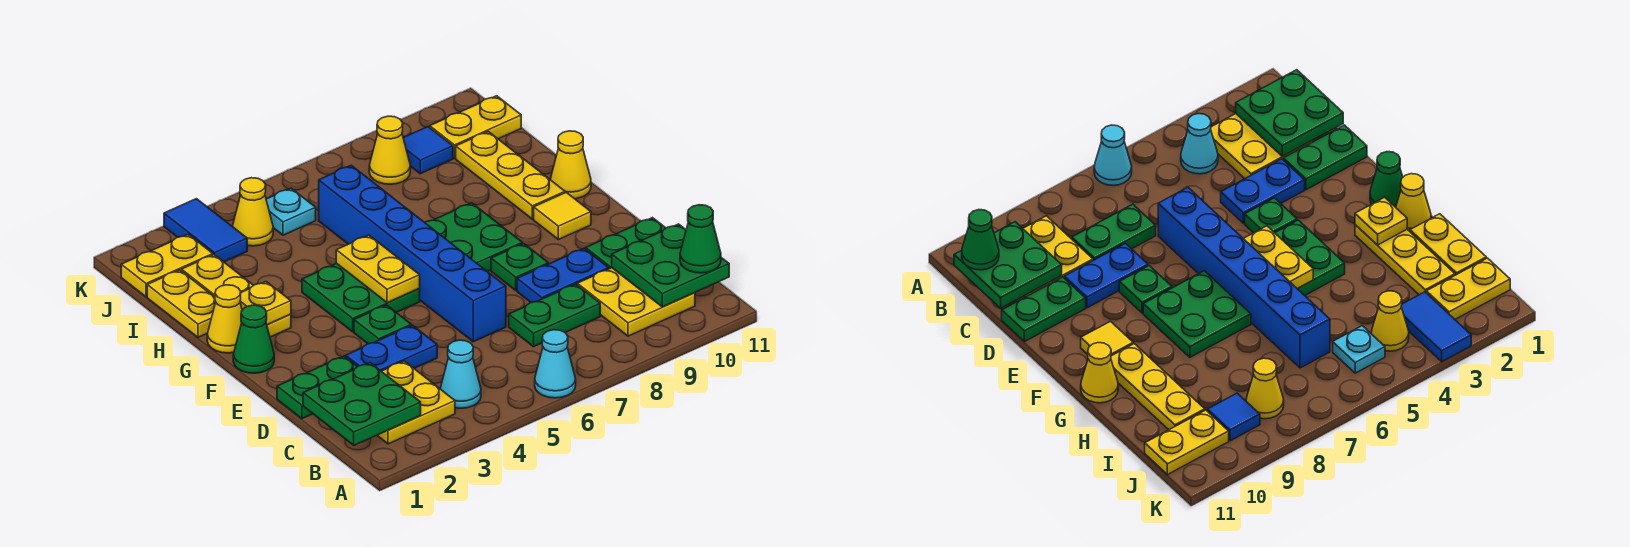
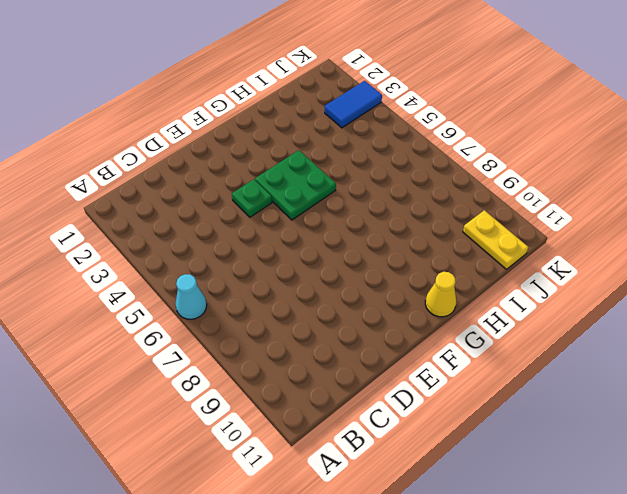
none -> yellow plate B2:C3 level 1
none -> cyan cone B4 level 1
none -> yellow plate B9:C10 level 1
none -> green plate C7:C8 level 1

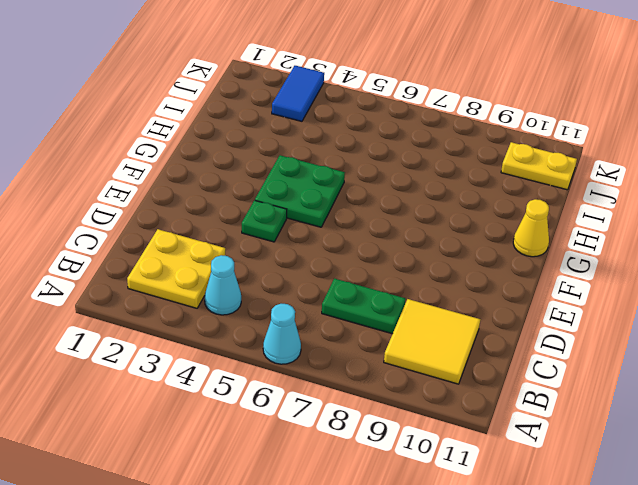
yellow tile B9:C10 level 1 -> yellow plate B9:C10 level 1
none -> green plate D1:D2 level 1
none -> blue plate D3:D4 level 1
none -> blue brick D6:I6 level 1
none -> blue plate D8:D9 level 1

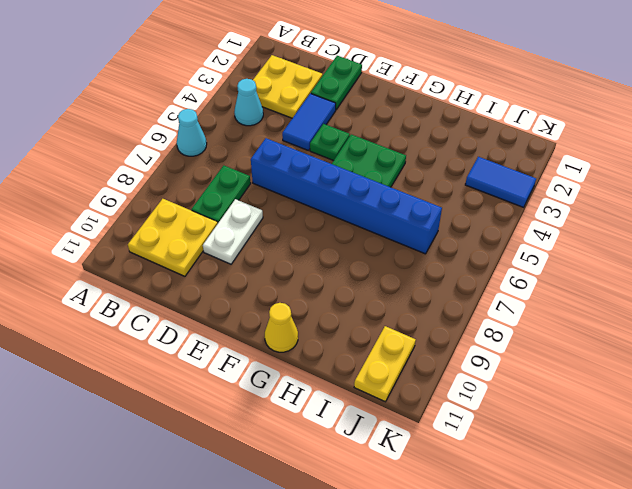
blue tile D3:D4 level 1 -> blue plate D3:D4 level 1
white plate D8:D9 level 1 -> blue plate D8:D9 level 1
none -> green plate D10:D11 level 1
none -> green plate E8 level 1
none -> green cone F1 level 1
none -> green plate F7:G8 level 1

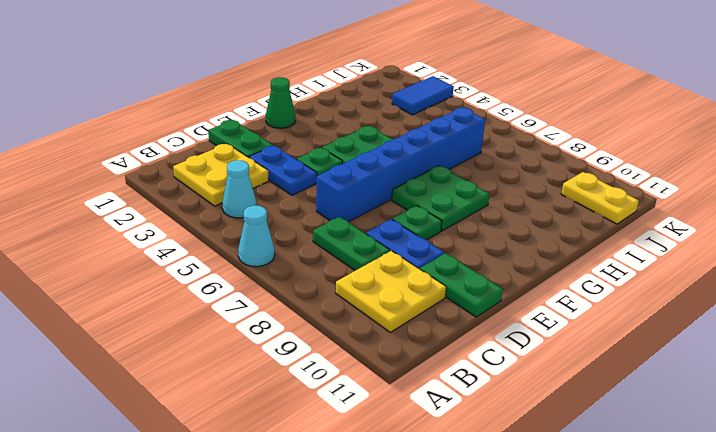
none -> yellow tile F10 level 1
none -> yellow cone G1 level 1
none -> yellow plate G2:I2 level 1
none -> yellow plate G10:I10 level 1

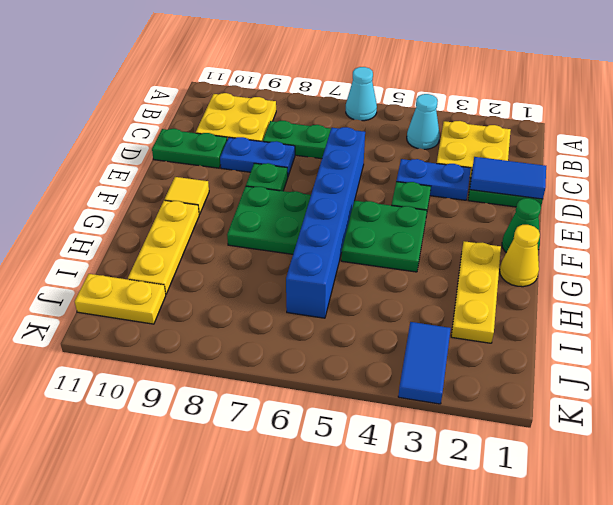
blue tile D1:D2 level 2 -> none
none -> yellow cone G11 level 1
none -> yellow plate H1:I1 level 1
none -> yellow plate J1:J2 level 1
none -> yellow cone J4 level 1

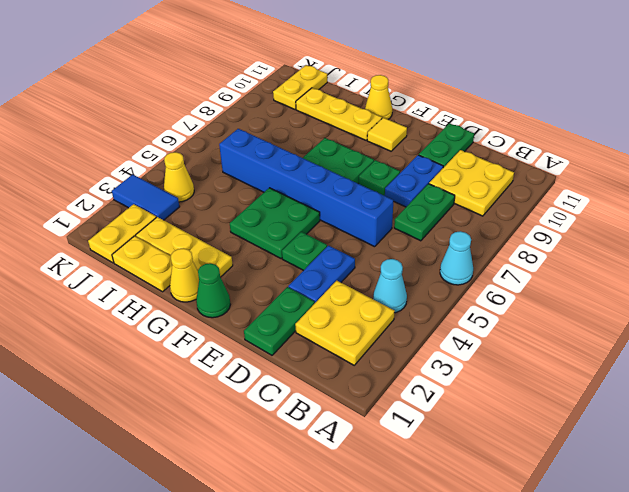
none -> cyan plate J5 level 1
none -> yellow cone J8 level 1
none -> blue tile J9 level 1
none -> green plate B1:C2 level 2

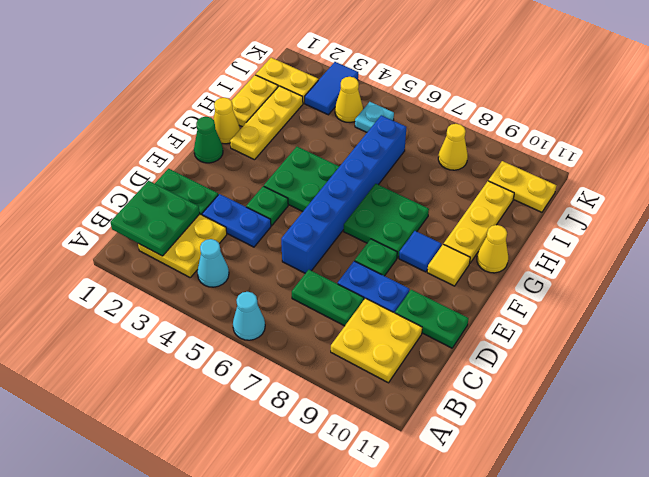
blue tile F9 level 1 -> blue tile J9 level 1
none -> green plate B10:C11 level 2
none -> yellow plate F5:G5 level 2
none -> yellow plate G2 level 2
none -> green cone B11 level 3

